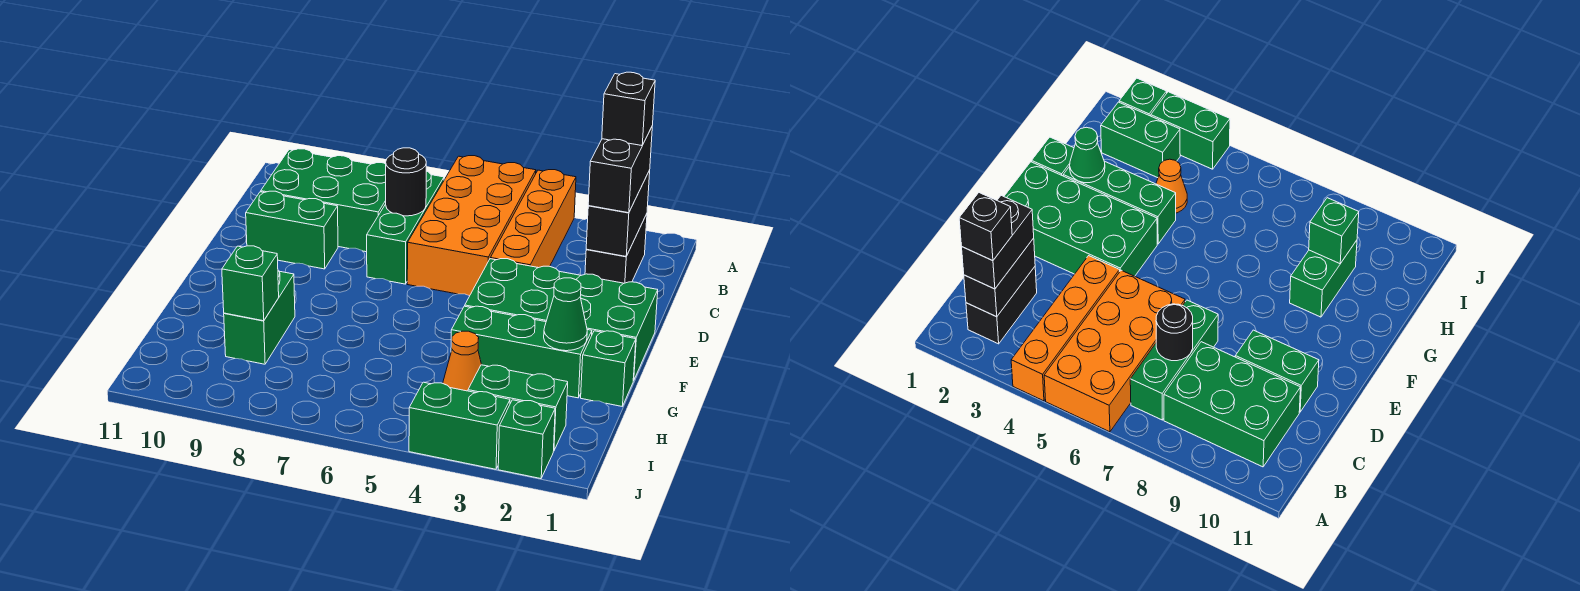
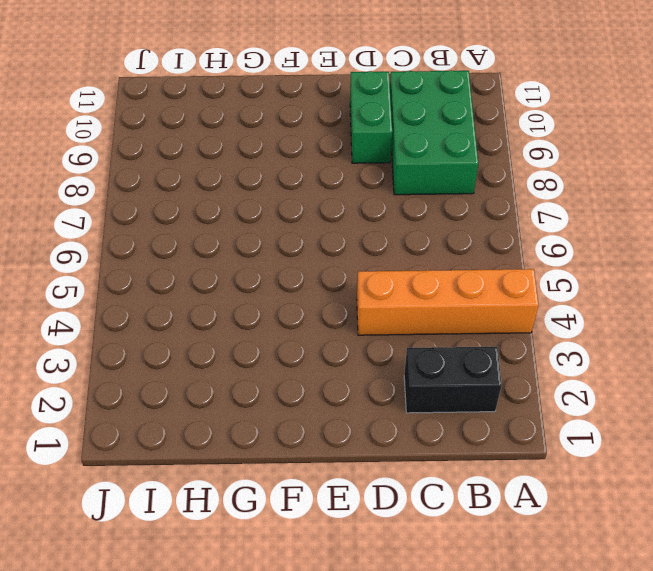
none -> orange brick A5:D6 level 1
none -> green brick B7:D7 level 1
none -> green brick E1:F4 level 1

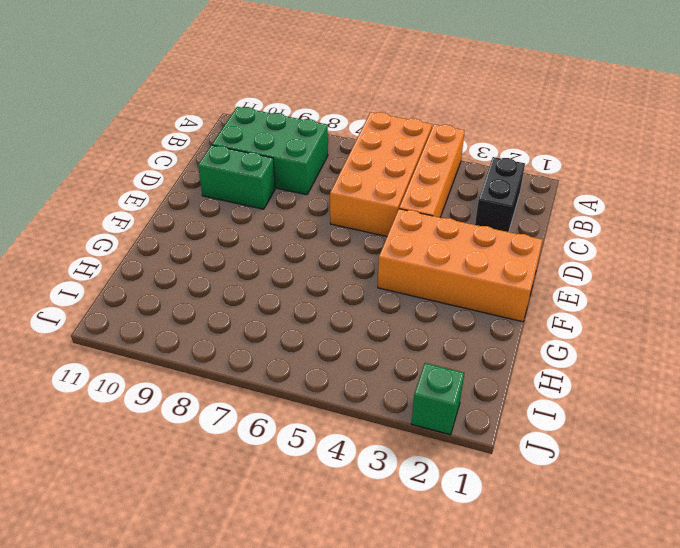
orange brick E1:F4 level 1 -> green brick E1:F4 level 1
none -> green brick B7:D7 level 1
none -> green brick G1 level 1
none -> green brick G2:G4 level 1

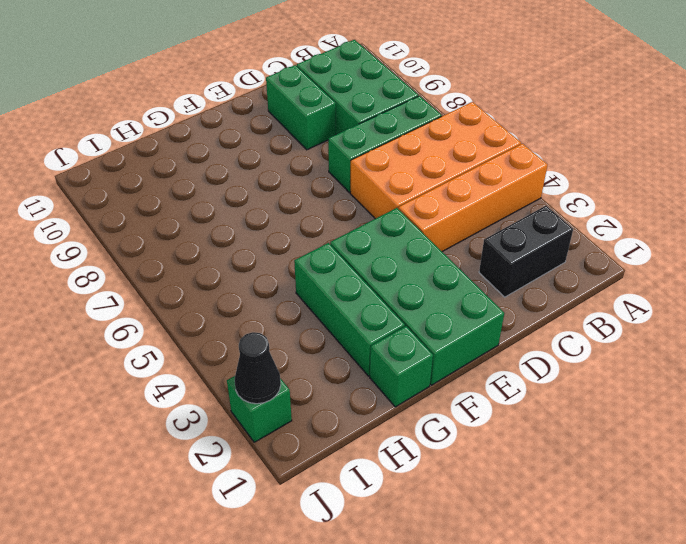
black cone J2 level 2 -> none
none -> green brick G9:H9 level 1
none -> orange cone H4 level 1
none -> green brick I2:I3 level 1

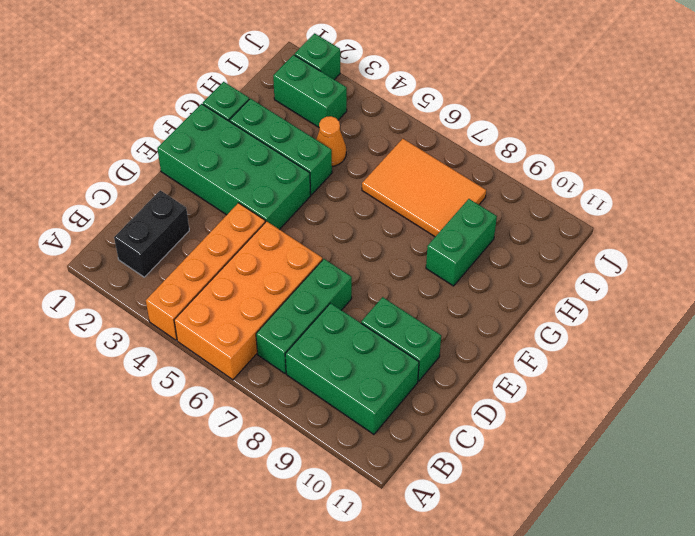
orange tile H6:I8 level 1 -> none
none -> green brick J3:J4 level 1
none -> black brick B2:C2 level 2
none -> black round brick C7 level 2

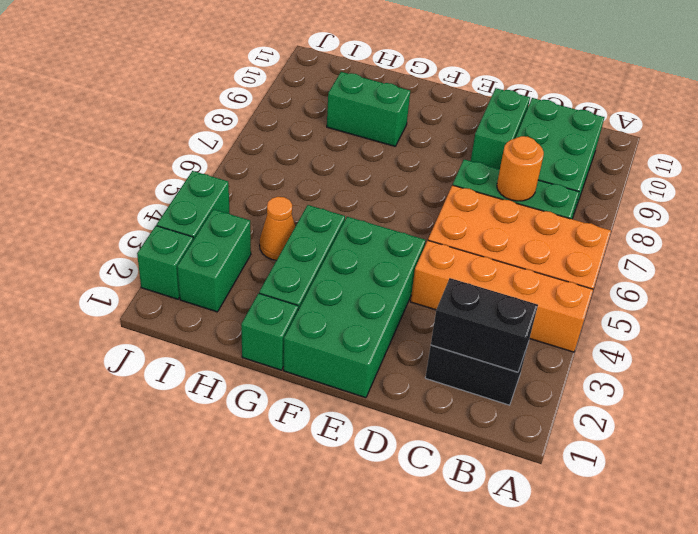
orange round brick C7 level 2 -> black round brick C7 level 2
none -> green cone G2 level 2
none -> green brick H9 level 2
none -> black brick B2:C2 level 3

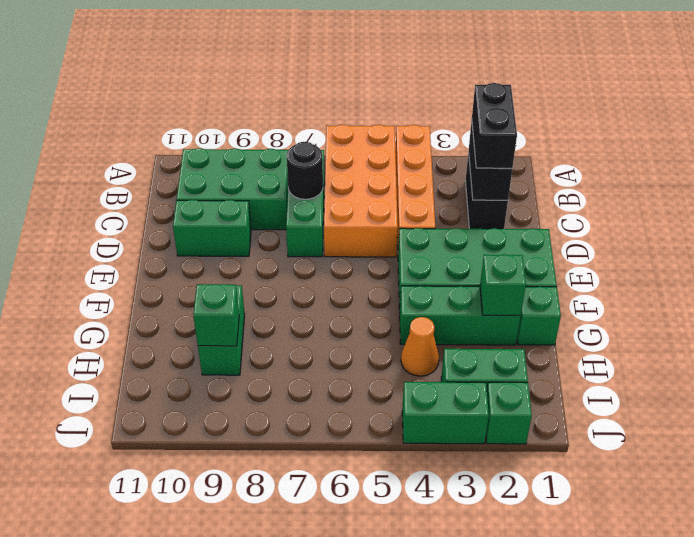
green brick G2 level 2 -> green cone G2 level 2
none -> black brick B2 level 4

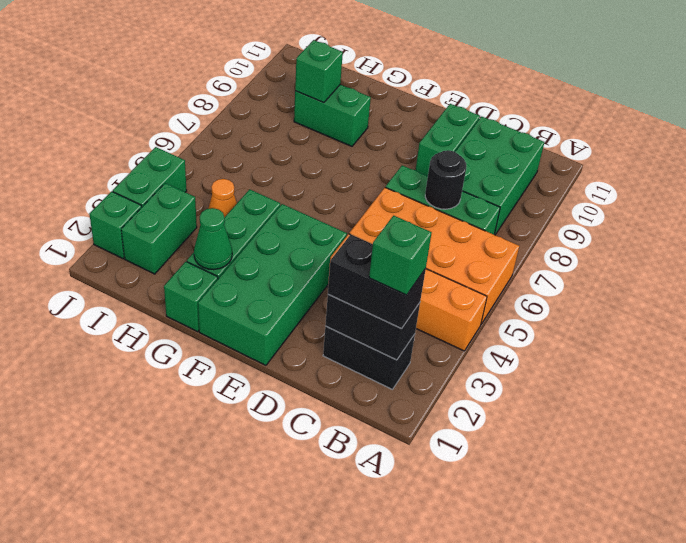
green brick B2 level 4 -> black brick B2 level 4

